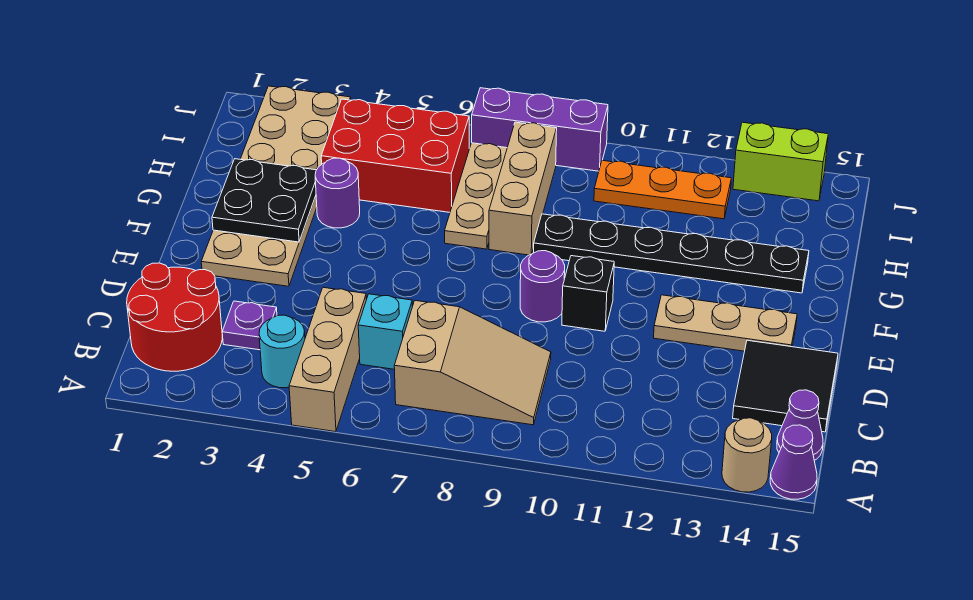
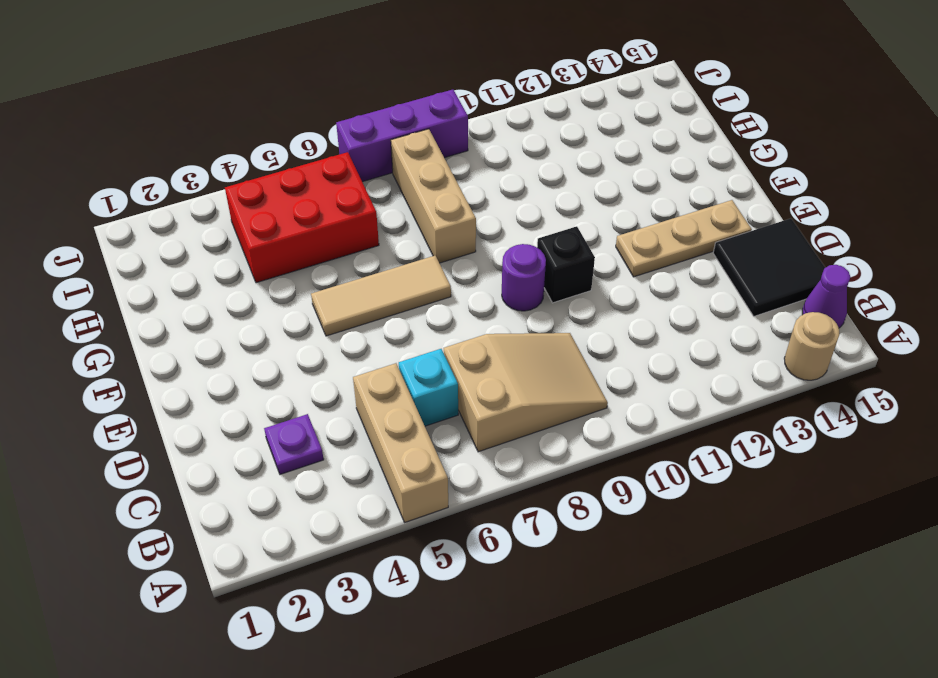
tan tile F5:F7 level 1 -> none
none -> purple cone A15 level 1
none -> red round brick B1:C2 level 1
none -> cyan round brick B4 level 1

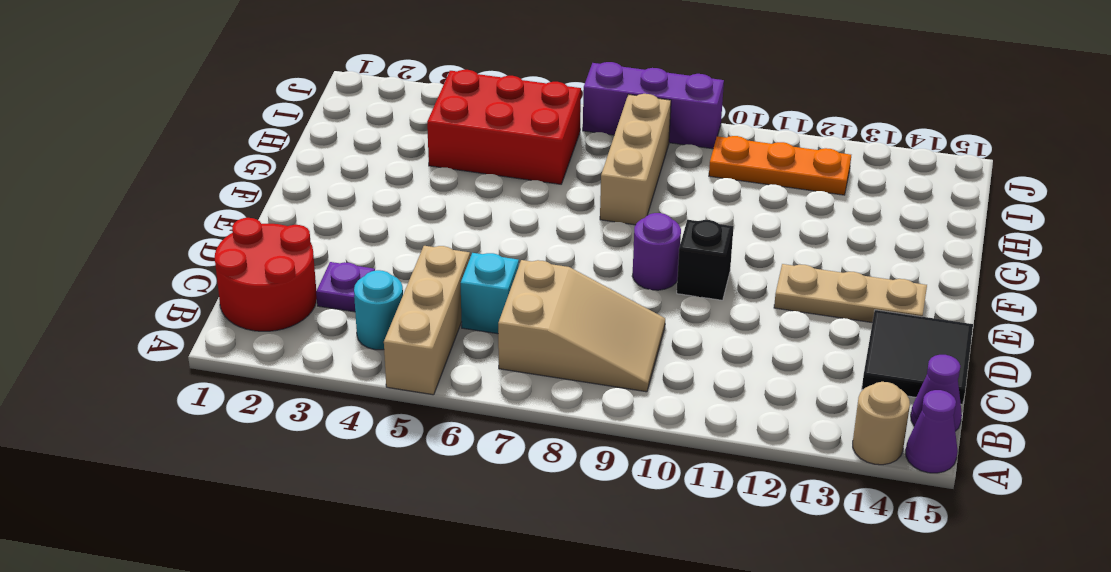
none -> tan plate E2:J3 level 1
none -> purple round brick G4 level 1
none -> tan plate G7:I7 level 1

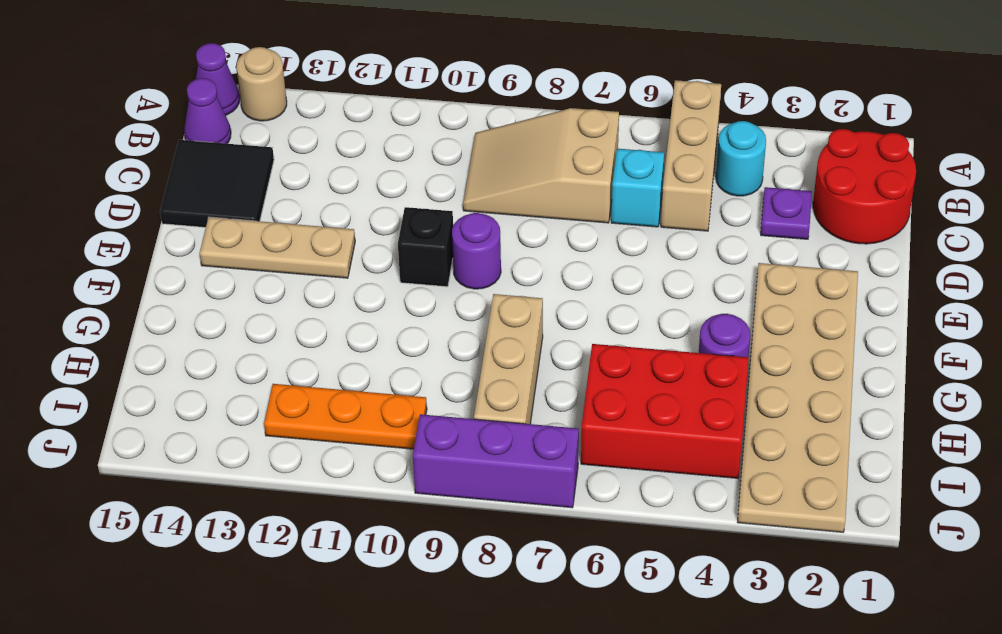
none -> tan plate G7:I7 level 1
none -> black plate G9:G14 level 1
none -> lime brick J13:J14 level 1

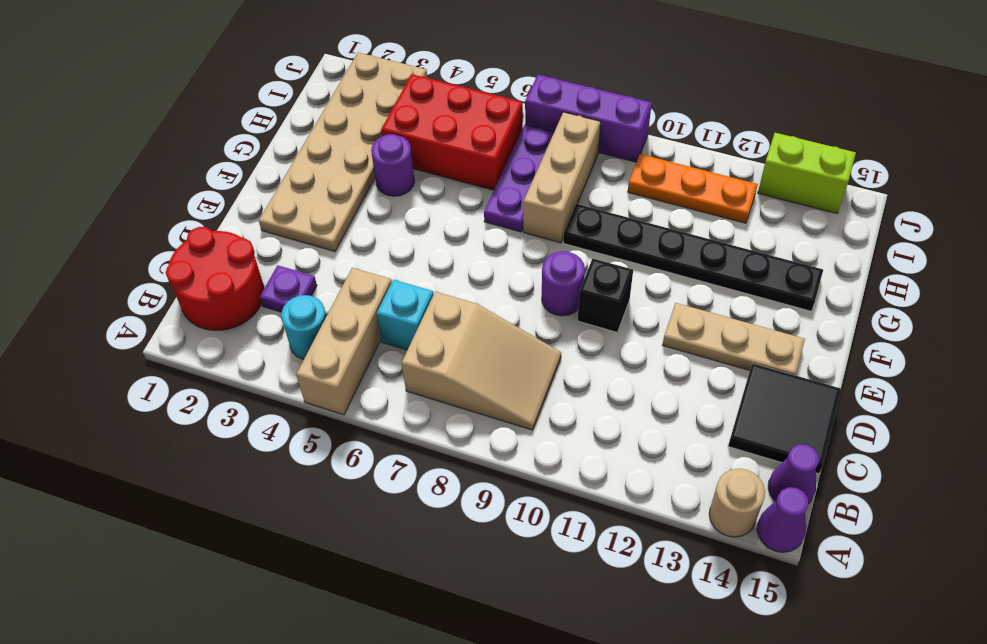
purple plate G7:I7 level 1 -> tan plate G7:I7 level 1
none -> black plate F2:G3 level 2

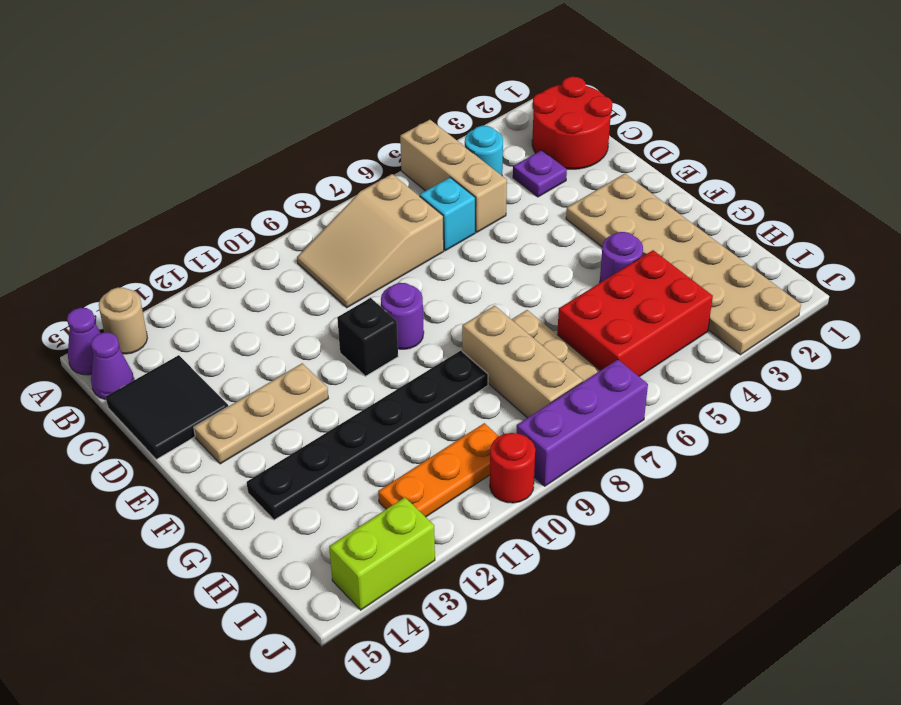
red round brick J10 level 1 -> none
none -> black plate F2:G3 level 2

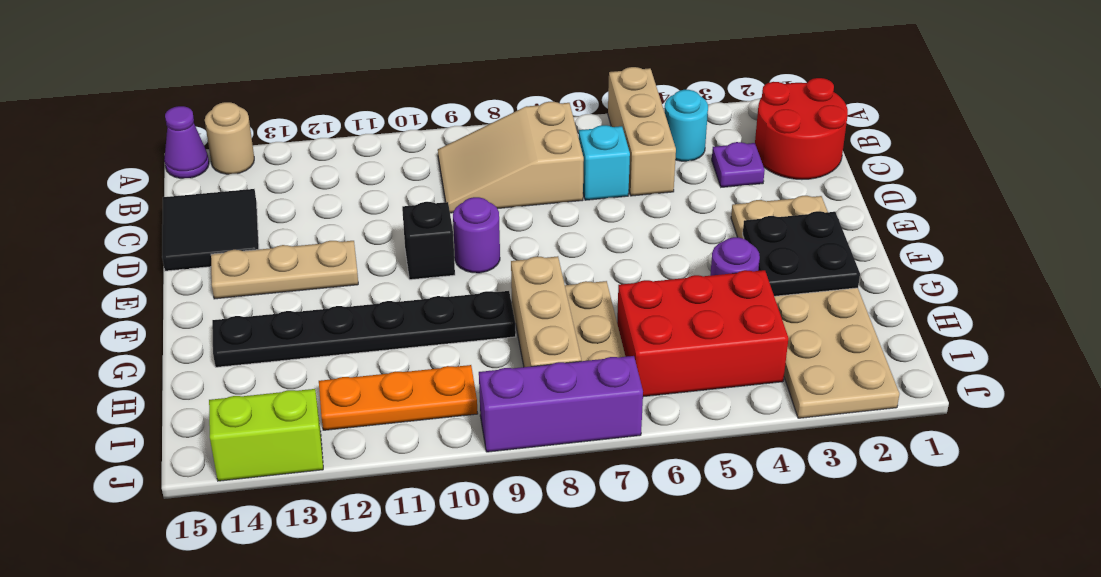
none -> purple cone B15 level 1

